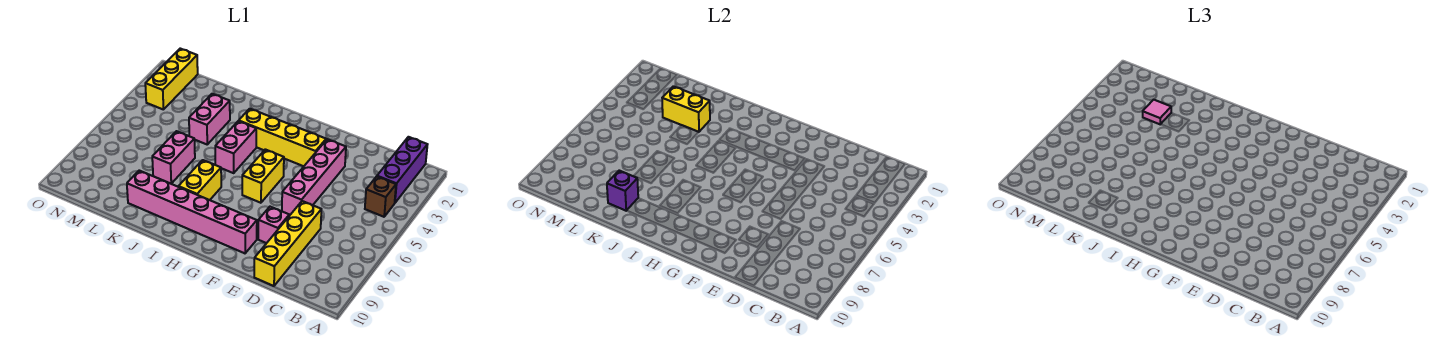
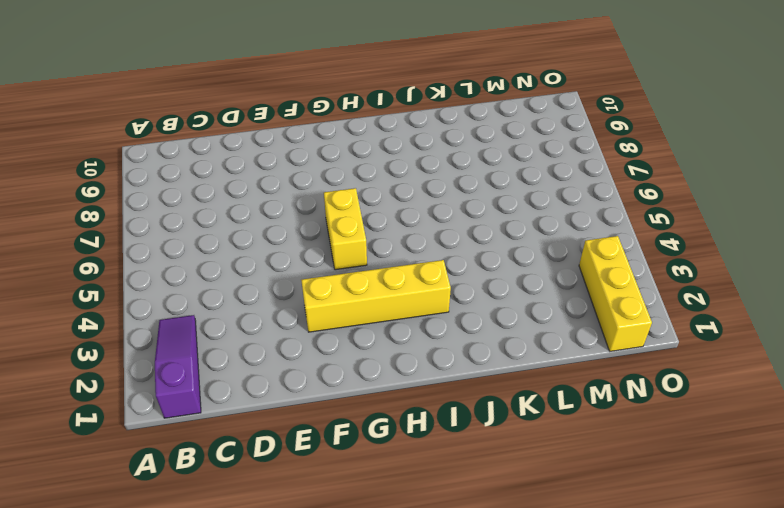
purple slope B1:B3 level 1 top 1 -> purple brick B1:B3 level 1
none -> brown brick B4 level 1
none -> yellow brick D7:D10 level 1
none -> pink brick E3:E6 level 1

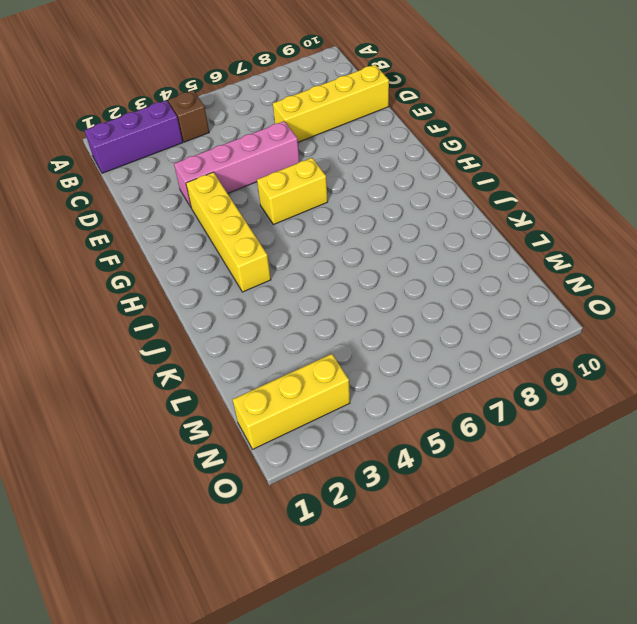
none -> pink brick E8 level 1
none -> pink brick F9:K9 level 1
none -> pink brick I4:I5 level 1

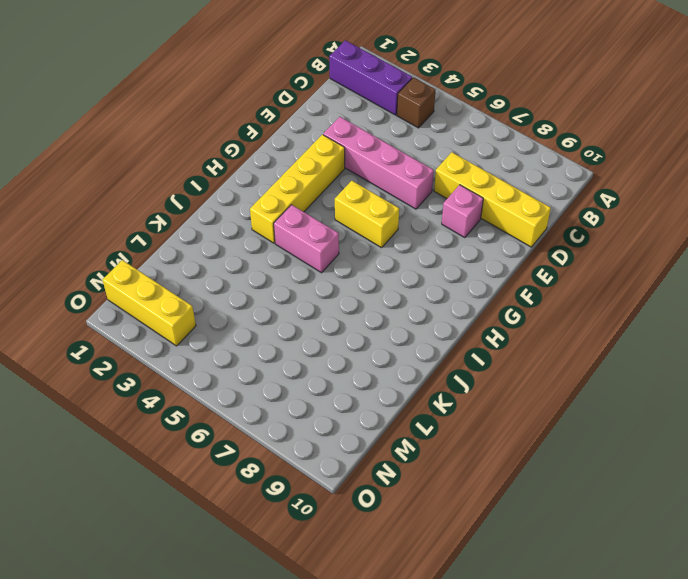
none -> pink brick F9:K9 level 1
none -> yellow brick I7:I8 level 1
none -> pink brick K3:K4 level 1

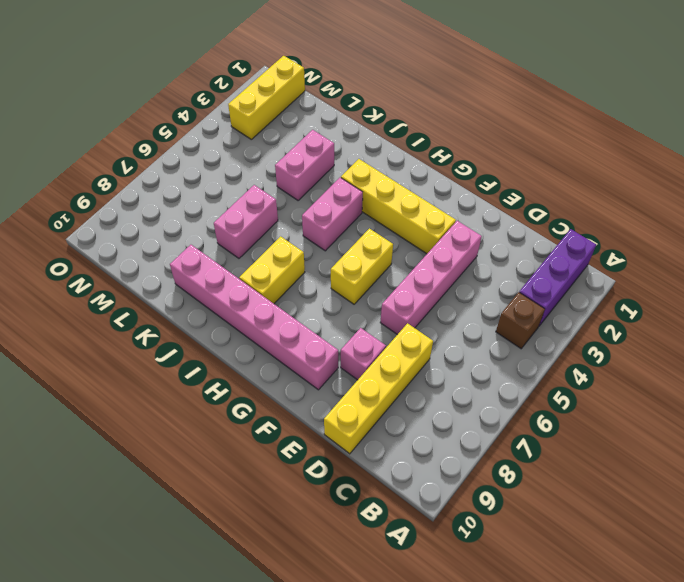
none -> yellow brick K3:L3 level 2
none -> purple brick K9 level 2
none -> pink tile L3 level 3

